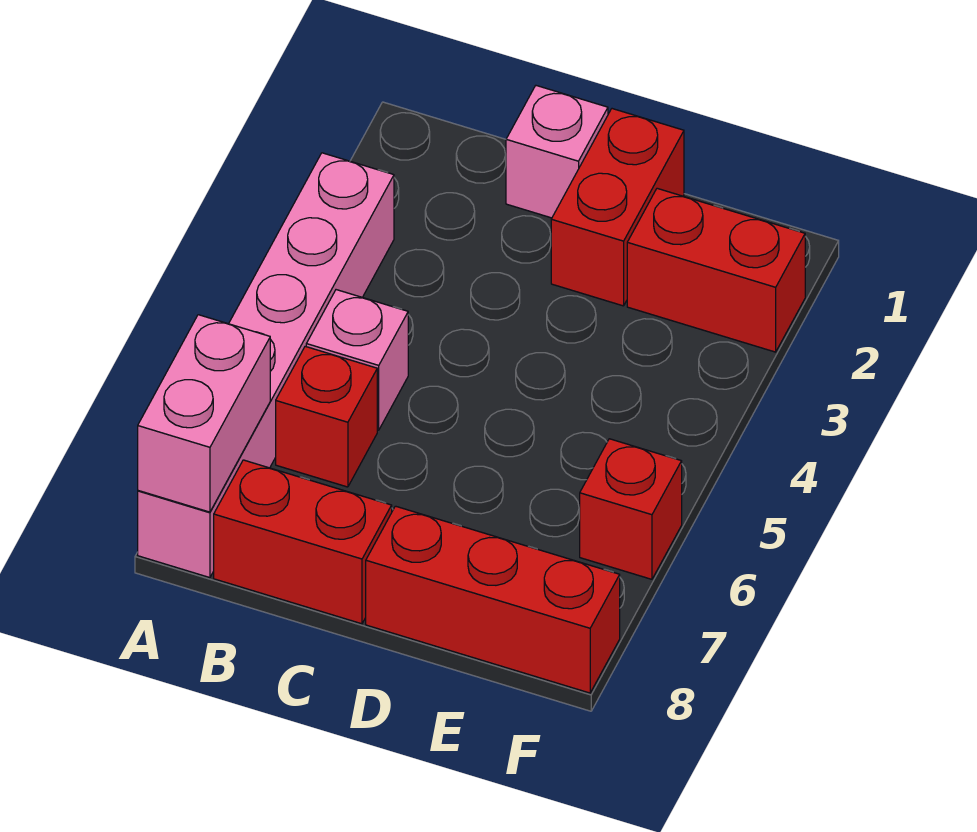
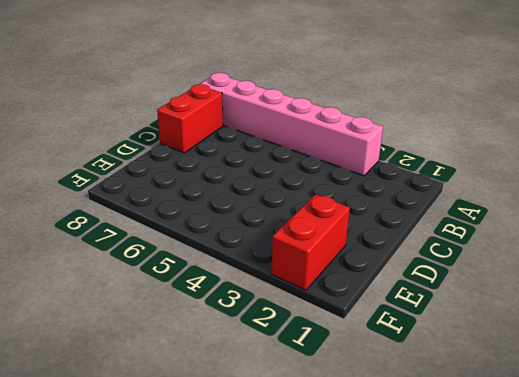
none -> pink brick B5 level 1
none -> red brick B6 level 1

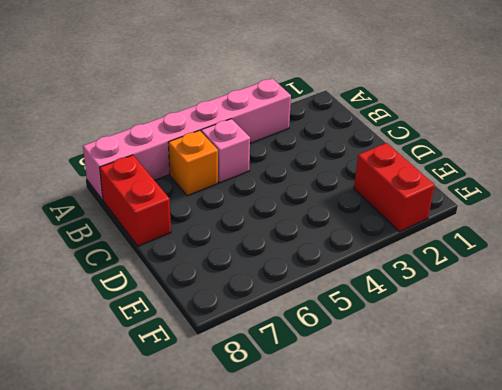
orange brick B6 level 1 -> red brick B6 level 1
none -> pink brick C1 level 1
none -> red brick D1:D2 level 1

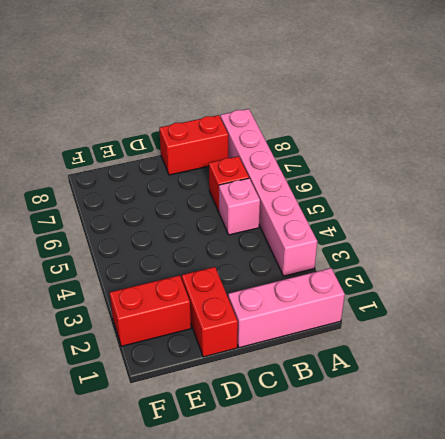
pink brick A1:C1 level 1 -> pink brick C1 level 1
none -> red brick D8:F8 level 1
none -> red brick F6 level 1

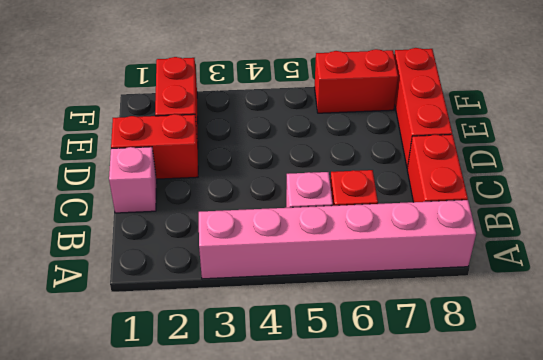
red brick F6:F7 level 1 -> red brick F6 level 1
none -> pink brick A7:A8 level 2

